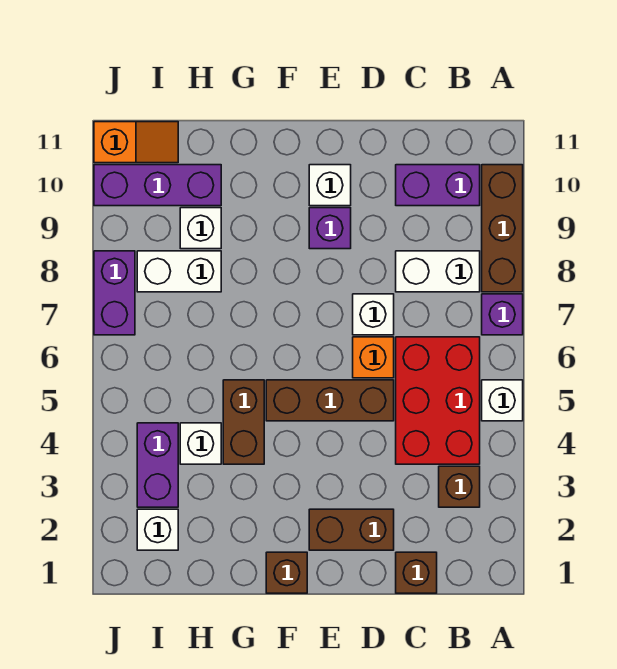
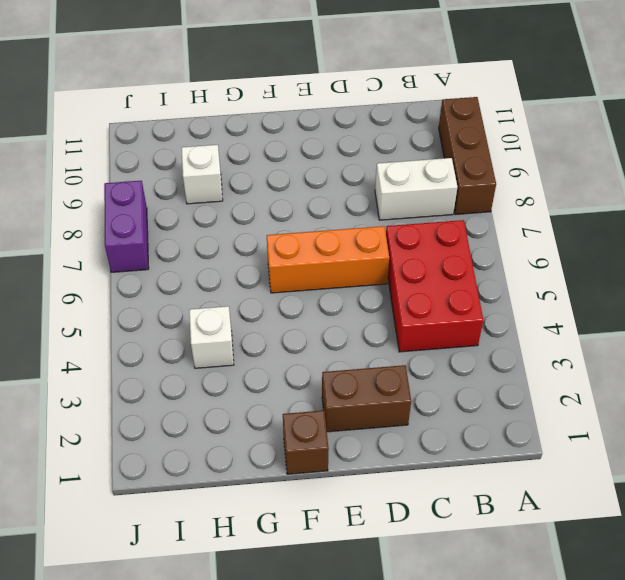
orange brick D6:F6 level 1 -> orange brick D6 level 1
none -> white brick A5 level 1
none -> purple brick A7 level 1
none -> brown brick B3 level 1

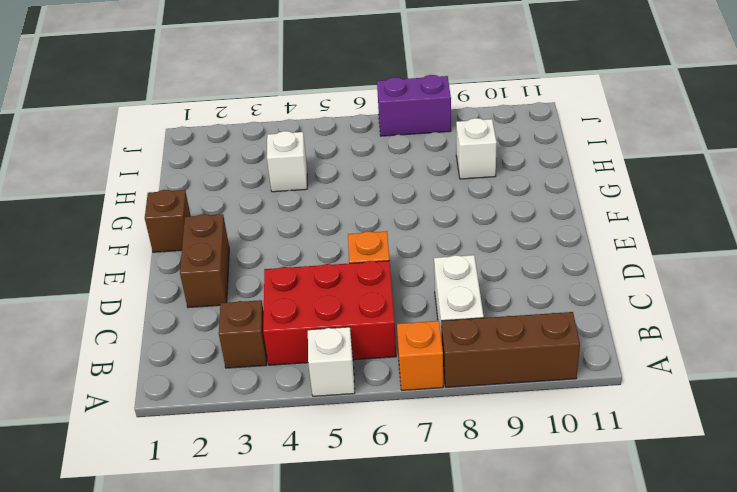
orange brick A7 level 1 -> purple brick A7 level 1
none -> purple brick B10:C10 level 1
none -> brown brick C1 level 1
none -> brown brick D5:F5 level 1

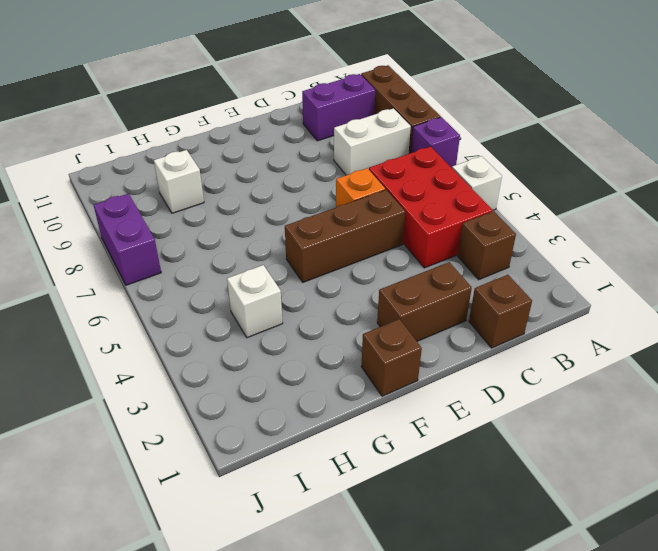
none -> white brick D7 level 1
none -> purple brick E9 level 1
none -> white brick E10 level 1

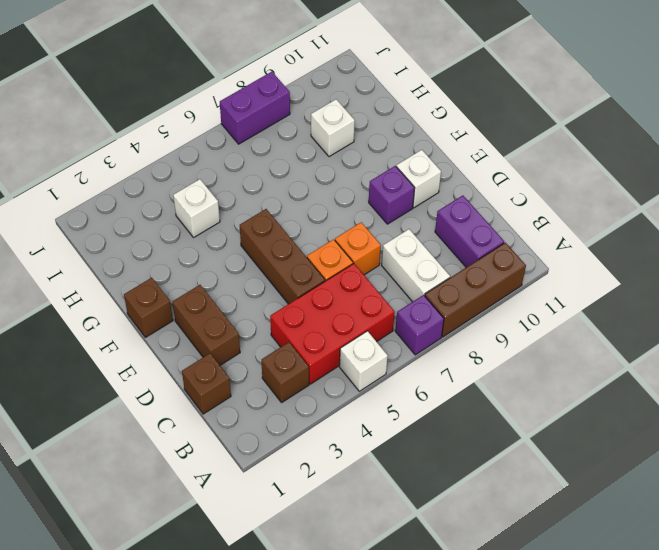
orange brick D7 level 1 -> white brick D7 level 1
none -> brown brick G4:G5 level 1
none -> white brick H8:I8 level 1
none -> purple brick H10:J10 level 1

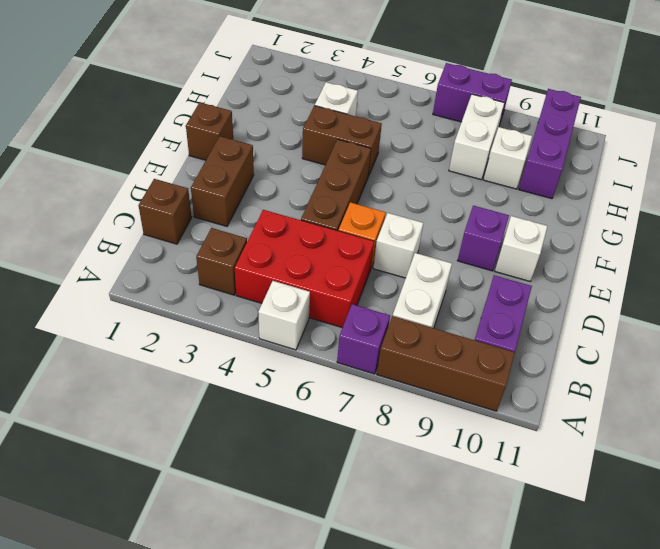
none -> white brick I2 level 1
none -> purple brick I3:I4 level 1
none -> orange slope I11:J11 level 1 top J

